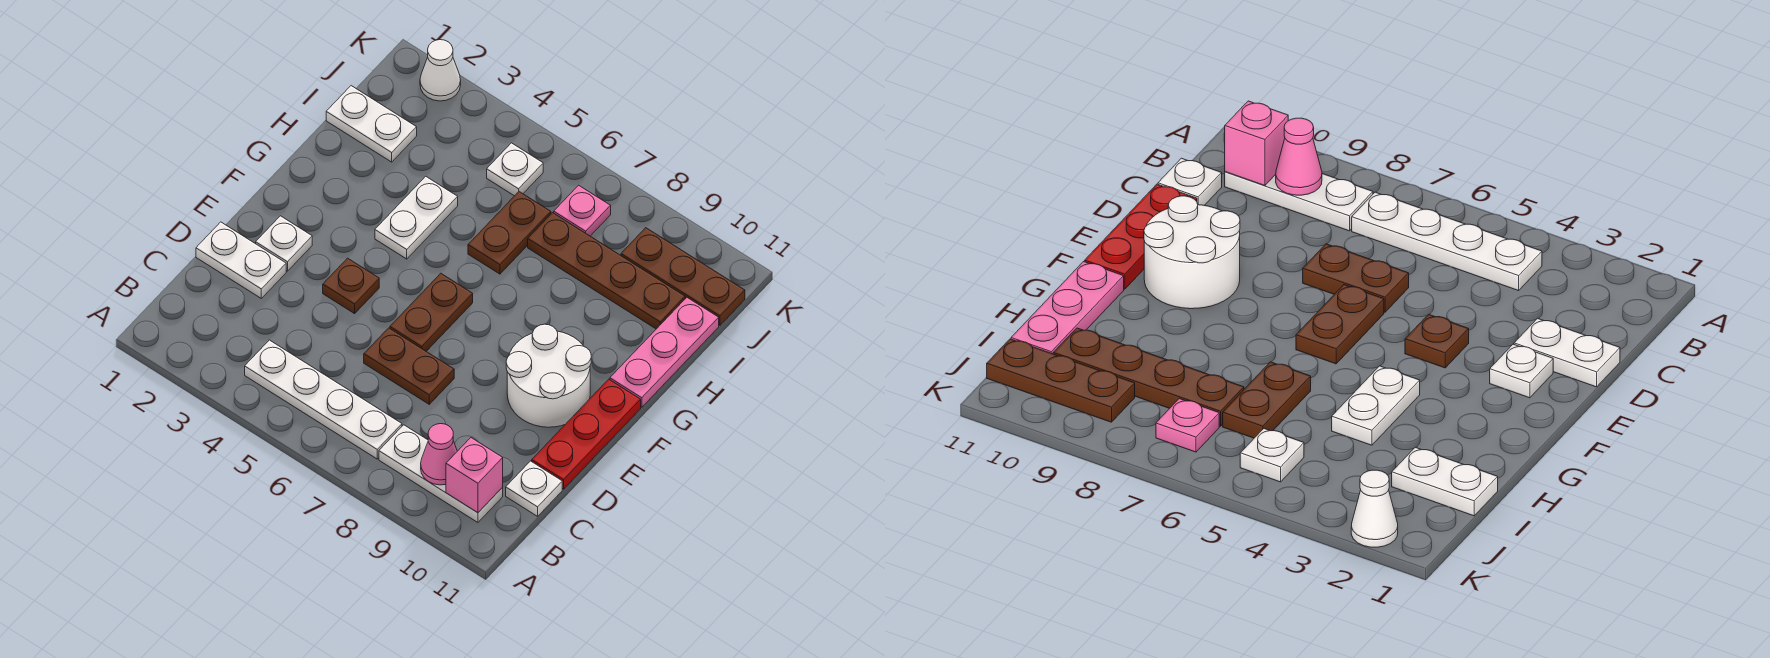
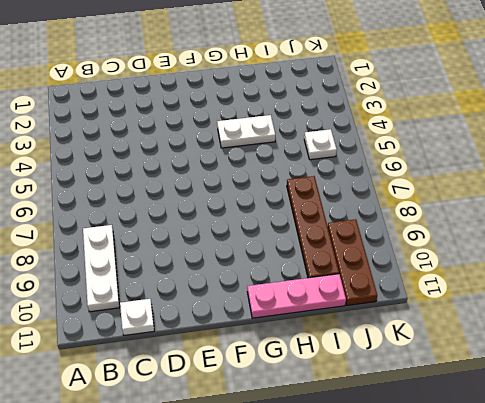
none -> white plate B4:B7 level 1
none -> white plate D1:D2 level 1
none -> brown plate D6:D7 level 1

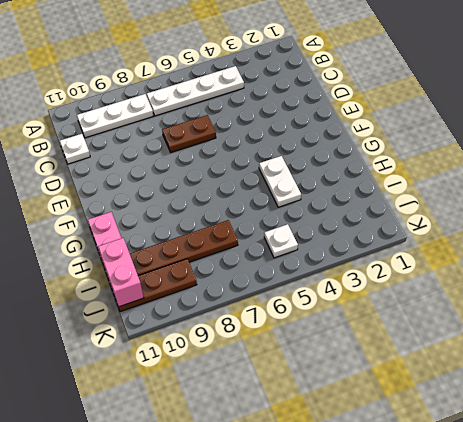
pink brick I11:J11 level 2 -> none
none -> white plate D1:D2 level 1
none -> red plate D11:F11 level 1
none -> white plate E2 level 1

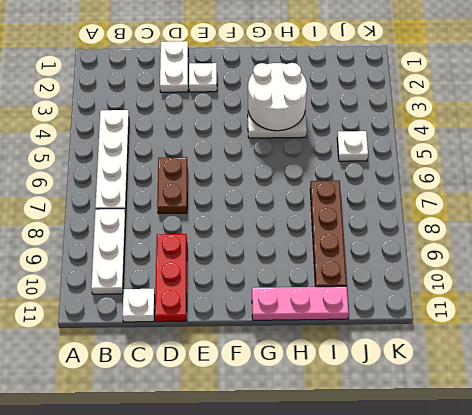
red plate D9:D11 level 1 -> red plate D11:F11 level 1
white round brick G3:H4 level 2 -> white round brick E9:F10 level 1
none -> brown plate E4 level 1
none -> brown plate E6:F6 level 1
none -> brown plate H6:I6 level 1

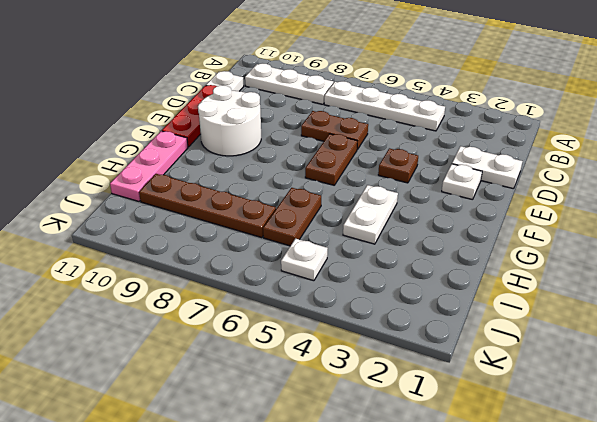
none -> white plate I1:I2 level 1
none -> pink plate J7 level 1
none -> brown plate J9:J11 level 1

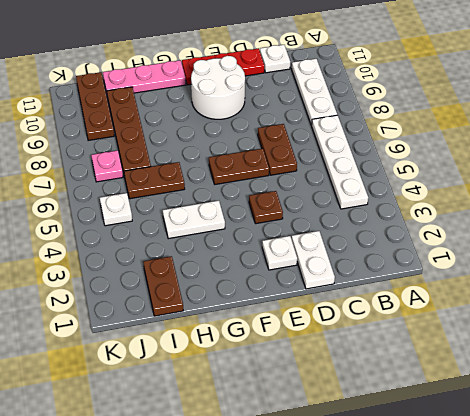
brown plate I1:I2 level 1 -> white plate I1:I2 level 1
none -> white cone K2 level 1
none -> pink cone B9 level 2
none -> pink brick B10 level 2

